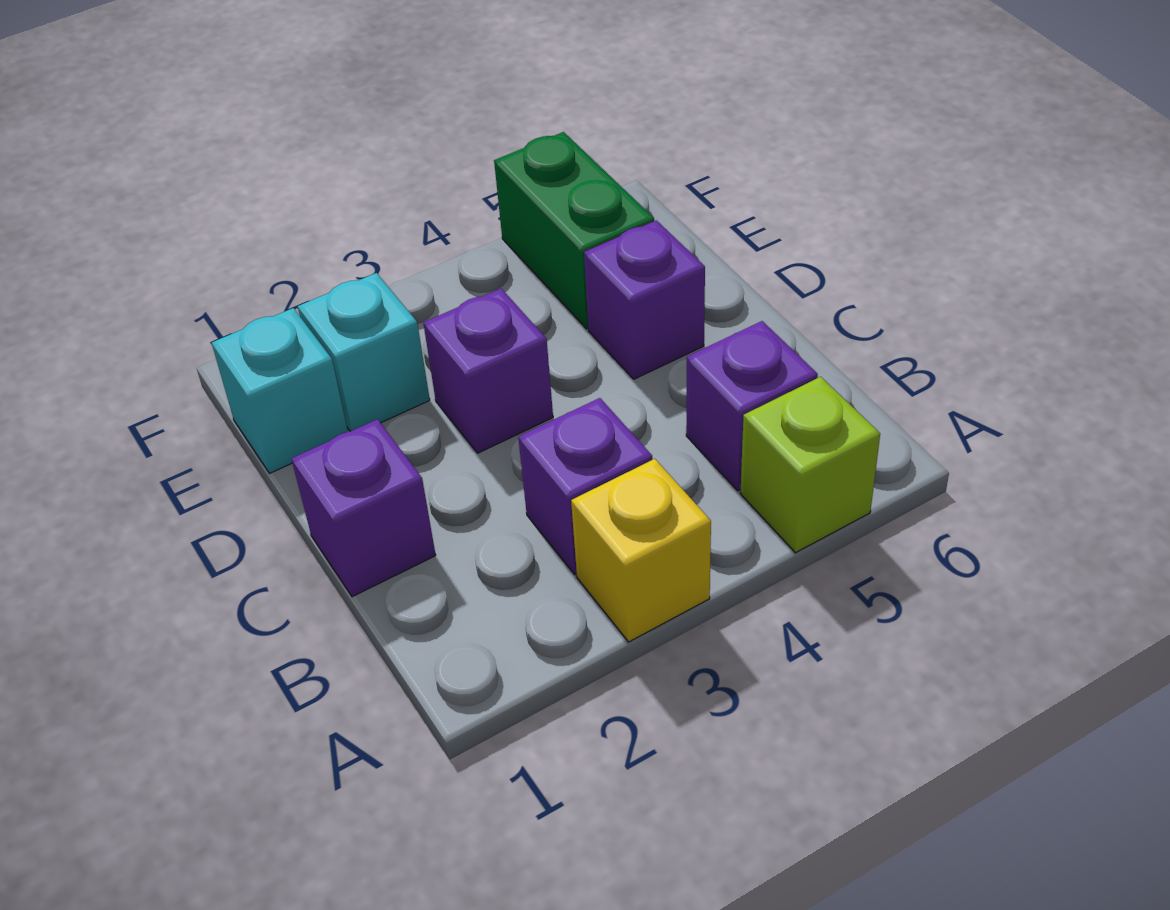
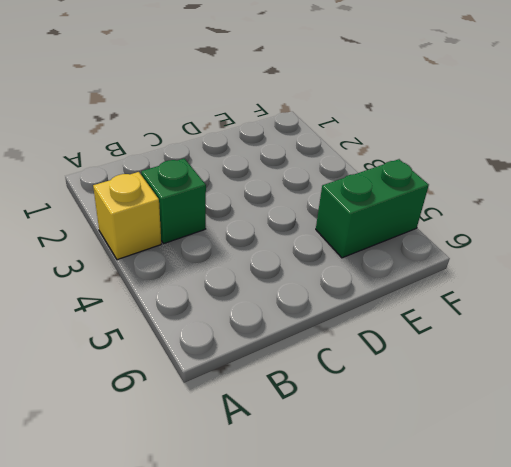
green brick B3 level 1 -> purple brick B3 level 1
none -> lime brick A5 level 1
none -> purple brick B5 level 1

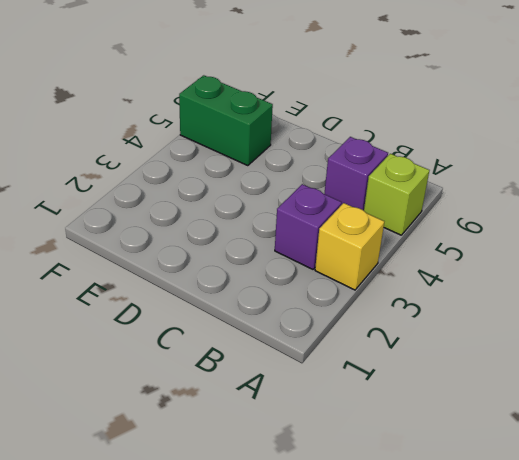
none -> purple brick C1 level 1
none -> purple brick D3 level 1

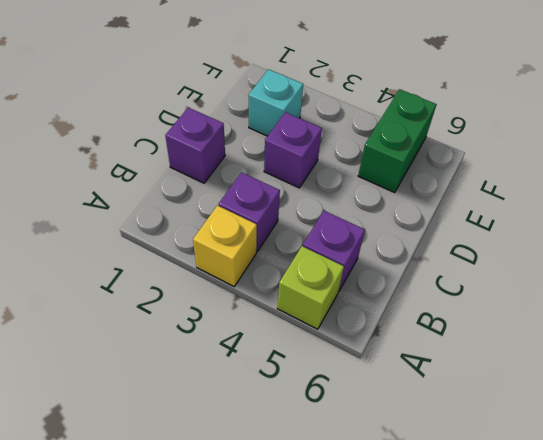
none -> purple brick D5 level 1
none -> cyan brick E1 level 1

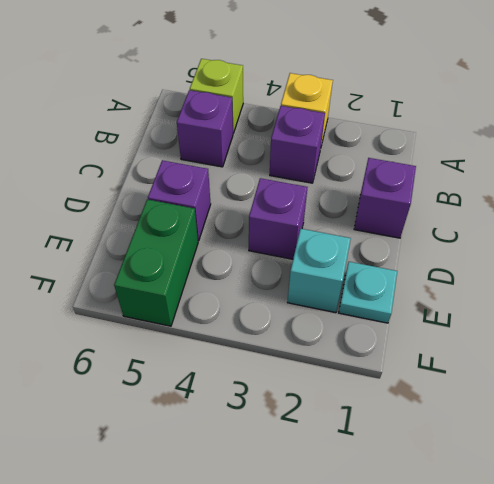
cyan plate E1 level 1 -> cyan brick E1 level 1

